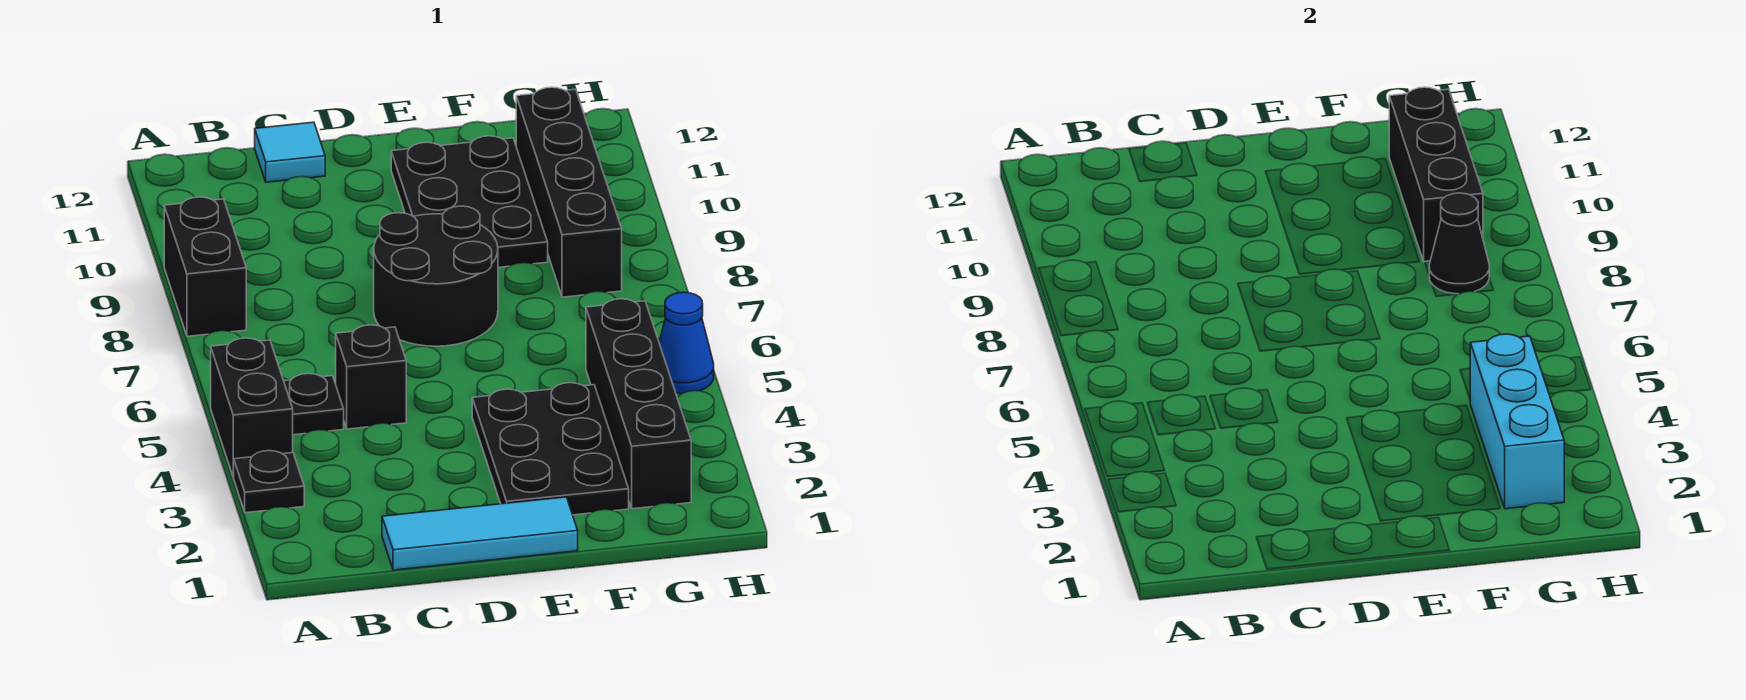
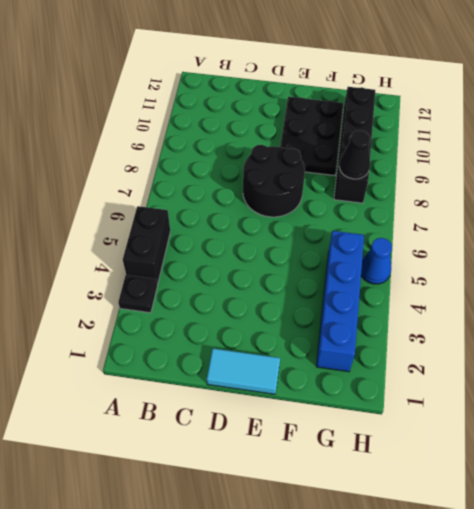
cyan tile D1:E1 level 1 -> cyan tile C1:E1 level 1
blue brick G2:G5 level 1 -> black brick G2:G5 level 1
none -> black brick A8:A9 level 1
none -> black plate B5 level 1
none -> black brick C5 level 1

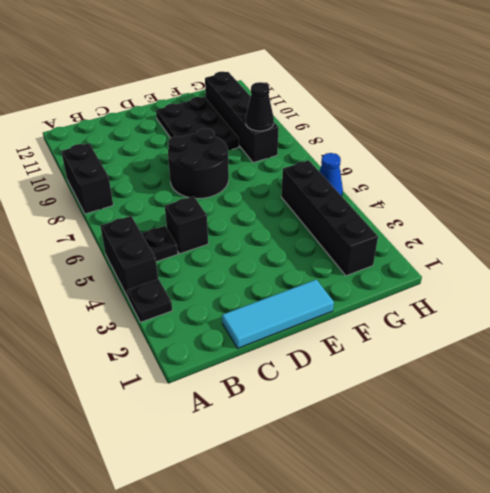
none -> cyan tile C12 level 1
none -> black plate E2:F4 level 1
none -> cyan brick G2:G4 level 2

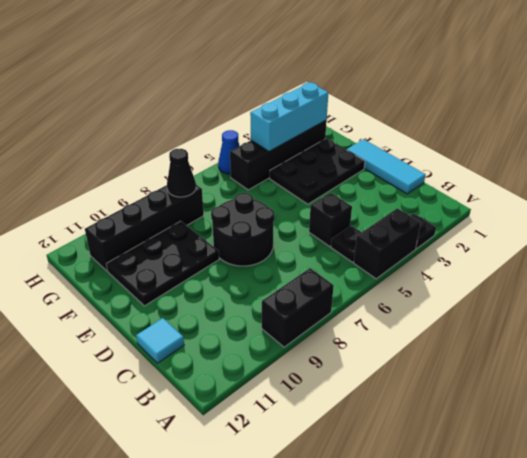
none -> black brick G9:G11 level 2

